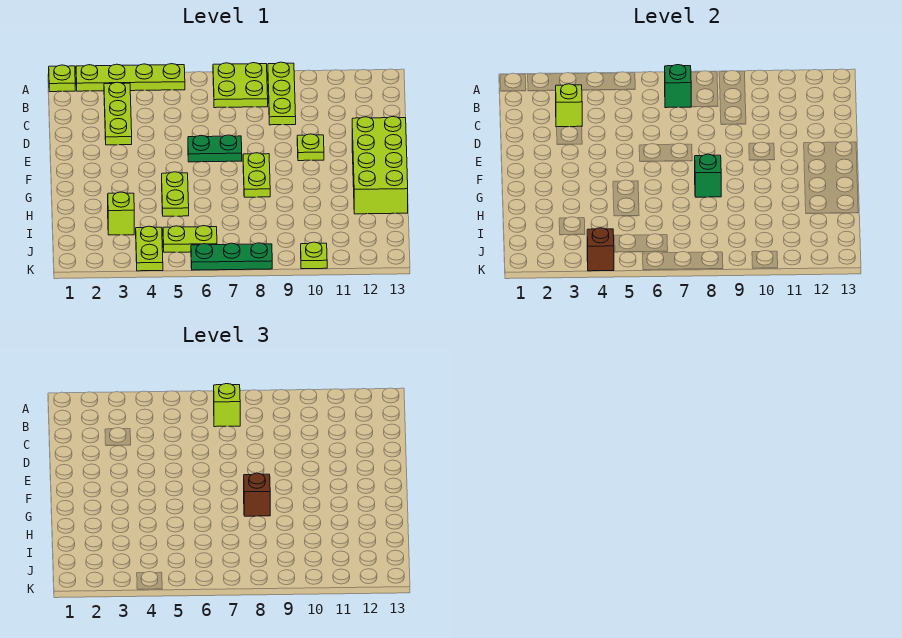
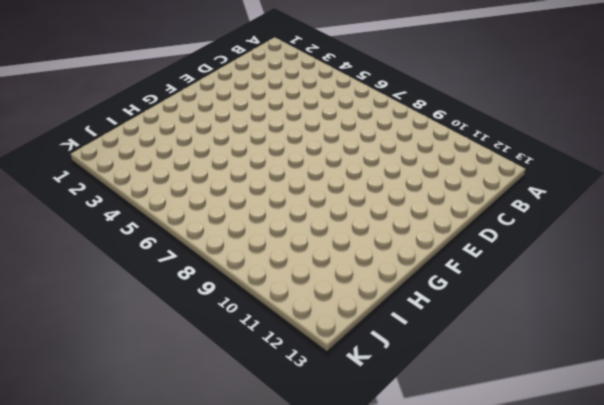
none -> lime plate A1 level 1
none -> lime plate A2:A5 level 1
none -> lime plate A7:B8 level 1

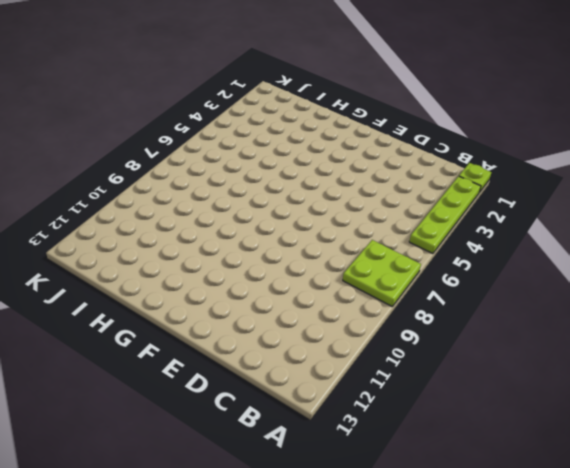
none -> lime plate A9:C9 level 1
none -> lime plate B3:D3 level 1
none -> green plate E6:E7 level 1

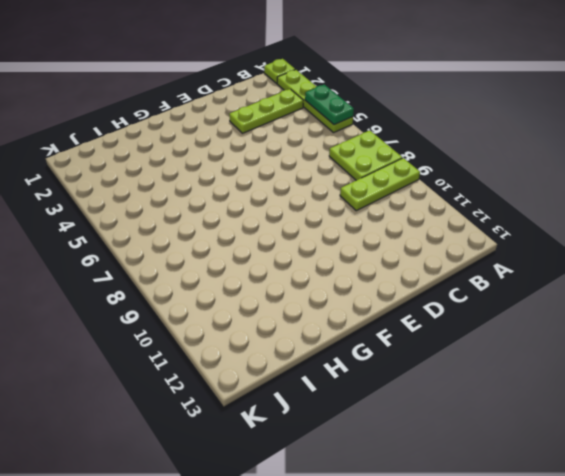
green plate A4:A5 level 2 -> green plate E6:E7 level 1
none -> lime plate E10 level 1
none -> lime brick E12:H13 level 1
none -> lime plate F8:G8 level 1

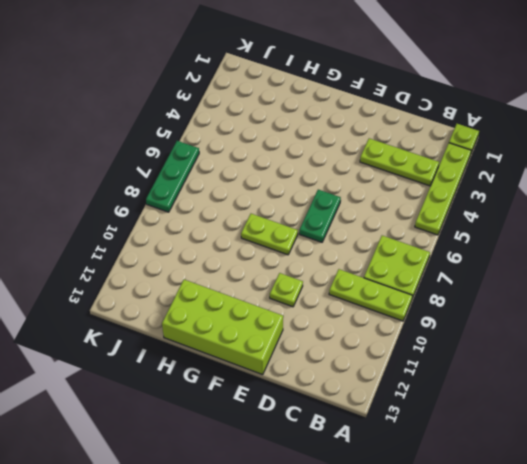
none -> lime plate G5:H5 level 1
none -> lime brick I3 level 1
none -> lime plate J4:K4 level 1

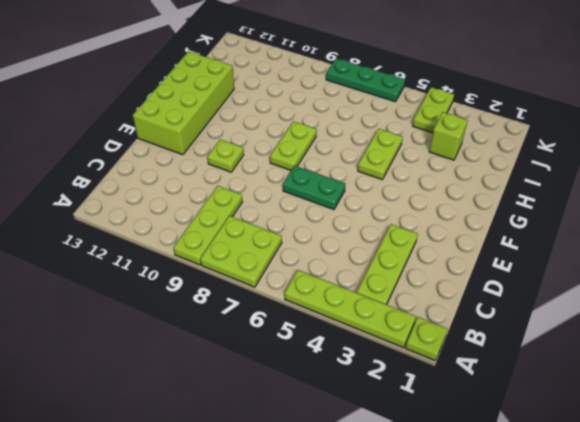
none -> lime plate J5:J6 level 1
none -> lime plate K10 level 1
none -> green brick B7 level 2

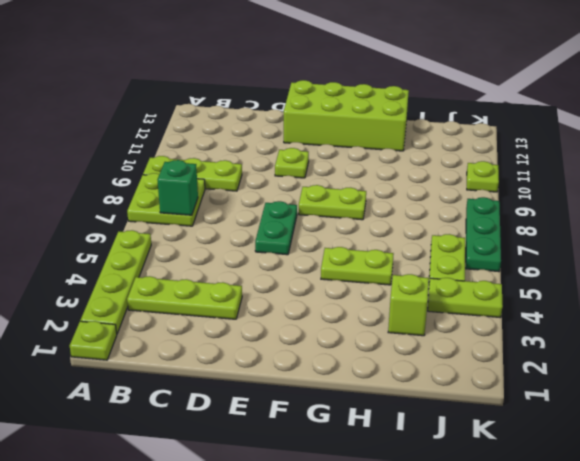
none -> lime brick C3 level 2
none -> green brick G8 level 2
none -> brown brick K4 level 2

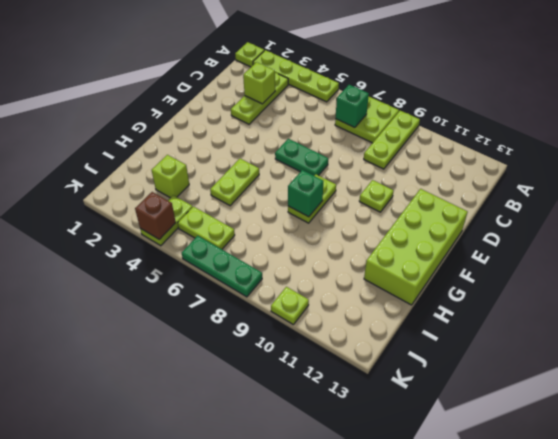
none -> lime brick B7 level 3
none -> brown brick G8 level 3

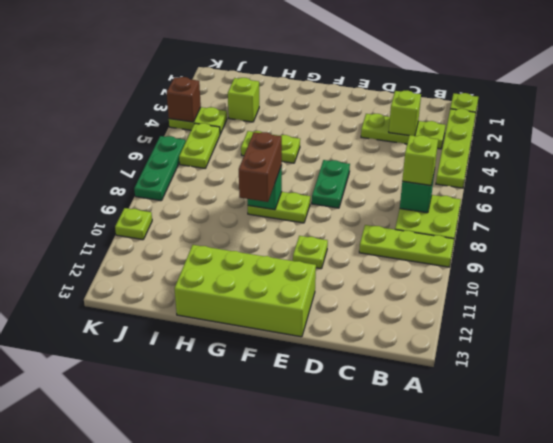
brown brick G8:G9 level 3 -> brown brick G8 level 3

